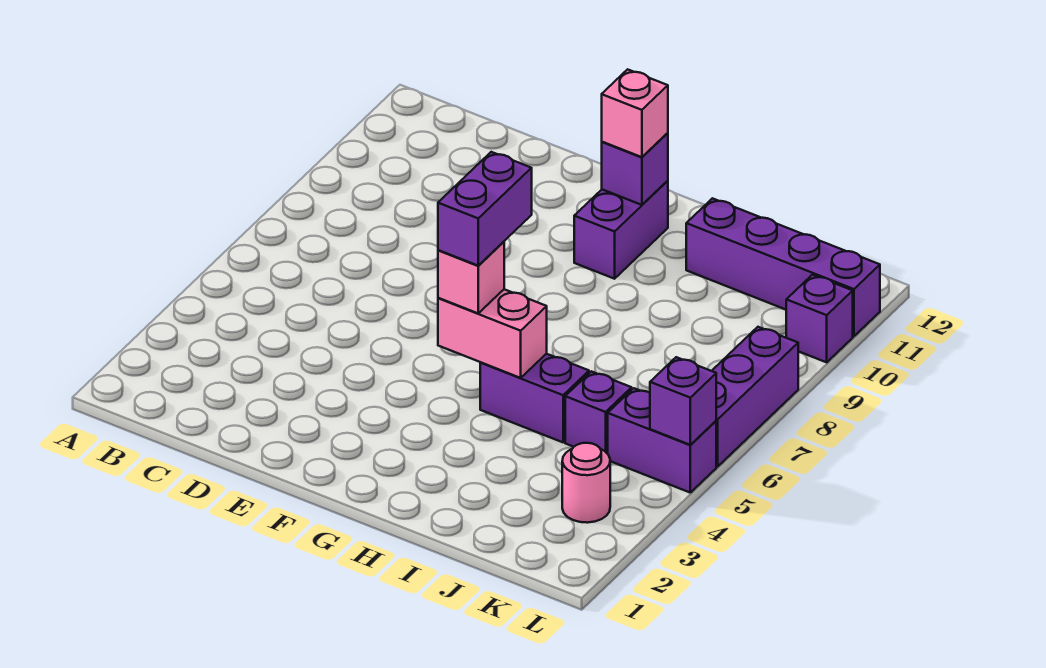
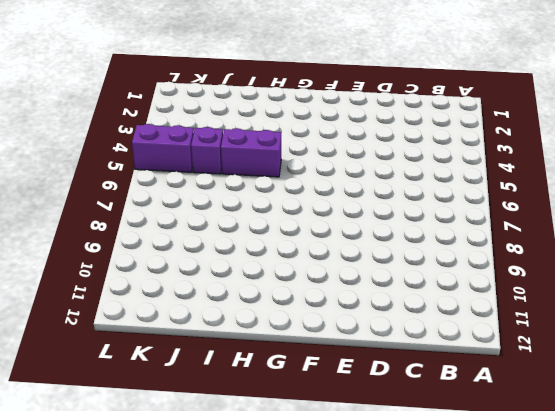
none -> purple brick G10:G11 level 1
none -> purple brick I11:L11 level 1
none -> pink round brick K3 level 1

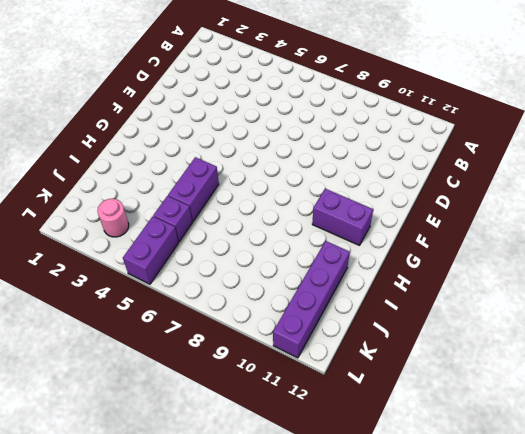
none -> purple brick L6:L8 level 1
none -> purple brick L10 level 1
none -> pink brick G5:H5 level 2

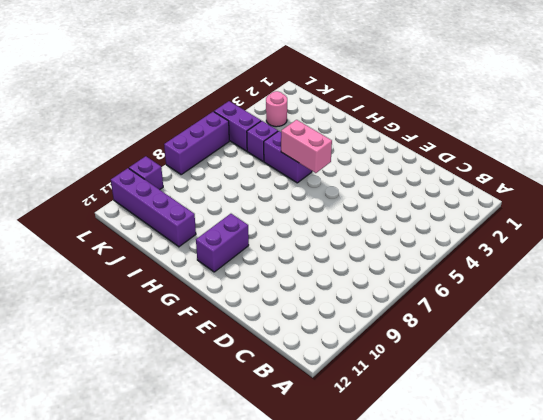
none -> purple brick G11 level 2
none -> purple brick L5 level 2
none -> pink brick G5 level 3

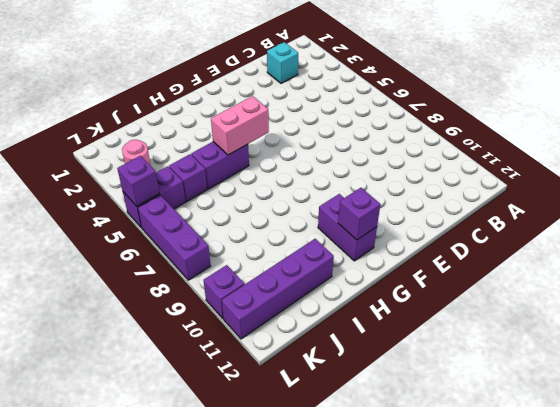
cyan brick C2 level 1 -> none
none -> pink brick G5 level 3
none -> pink brick G11 level 3
none -> purple brick G5:G6 level 4

